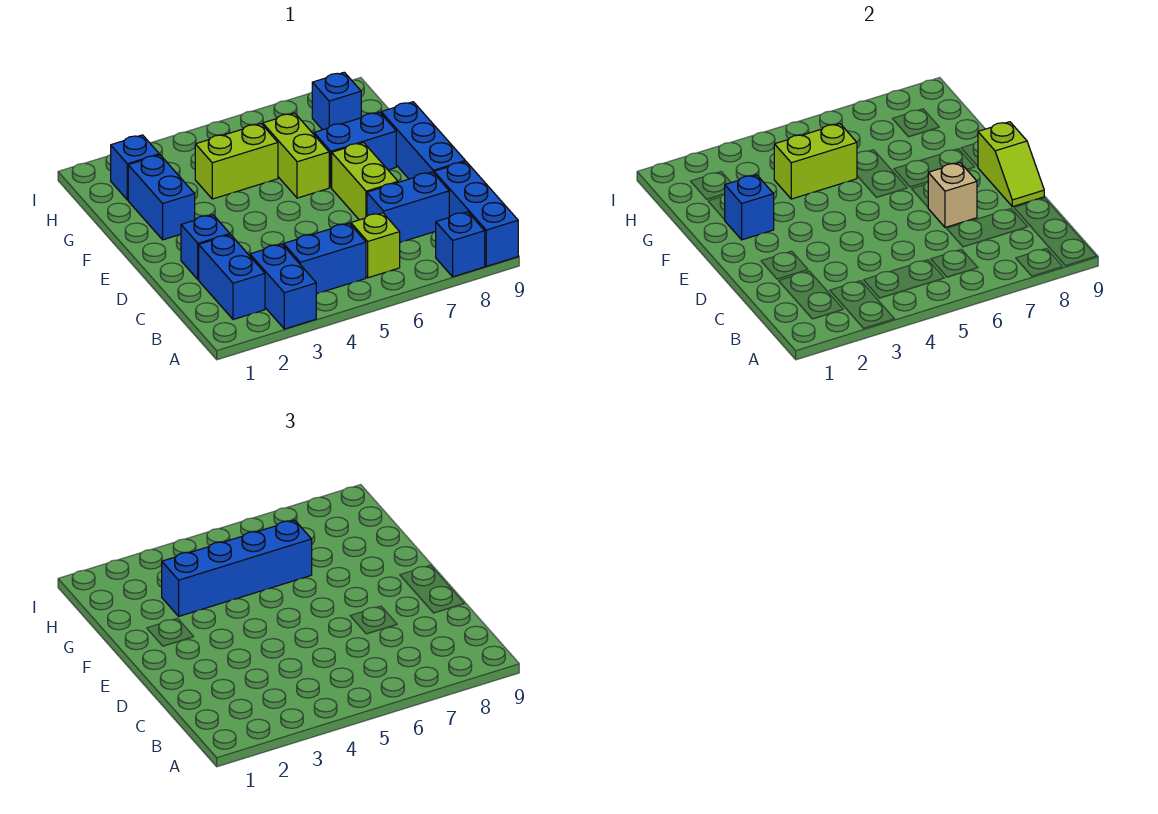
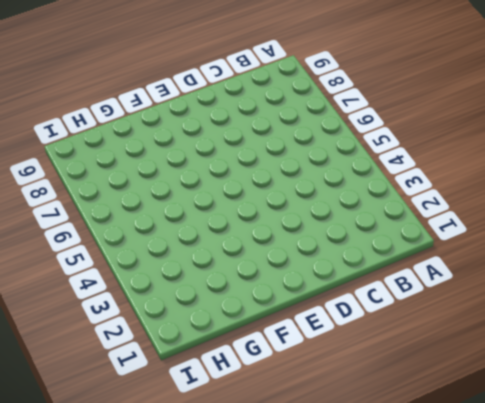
none -> blue brick A3:B3 level 1
none -> blue brick A8 level 1
none -> blue brick A9:C9 level 1

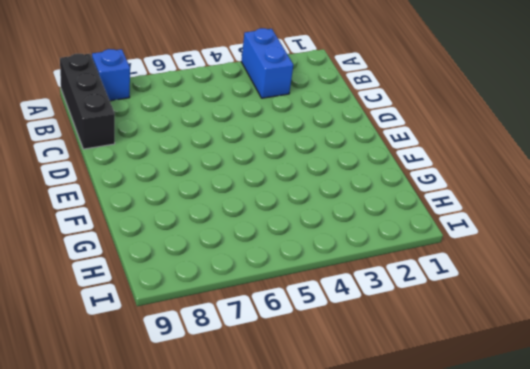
black brick A9:C9 level 1 -> blue brick A9:C9 level 1
none -> blue brick B2:C2 level 1
none -> blue brick B4:B5 level 1
none -> lime brick B6 level 1

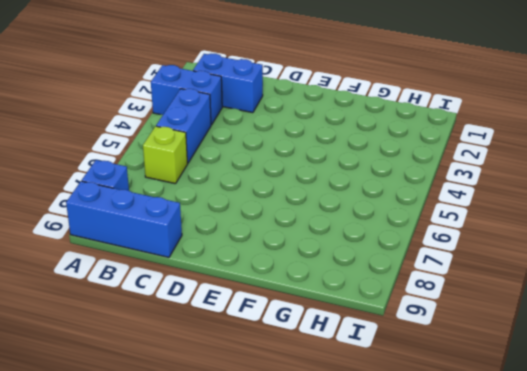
none -> blue brick C7:C8 level 1
none -> blue brick D2 level 1
none -> lime brick D7:E7 level 1

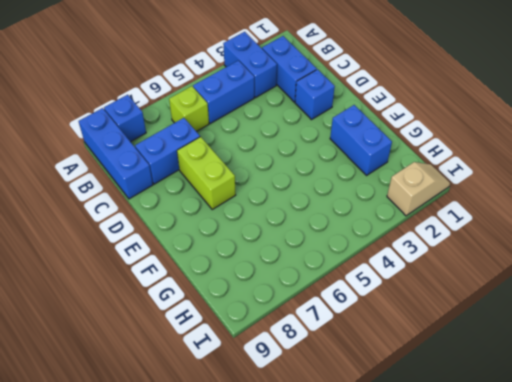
tan slope I1:I2 level 1 top 2 -> none
none -> blue brick D9:F9 level 1
none -> lime brick F6:G6 level 1
none -> blue brick F7:F8 level 1

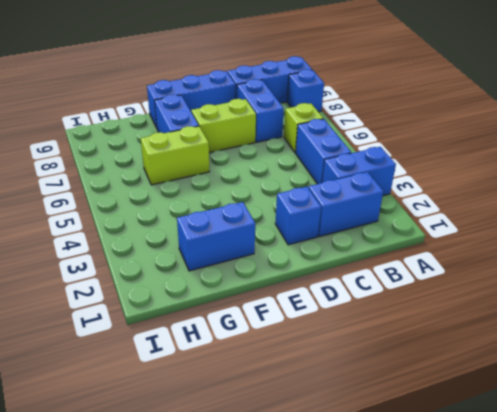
none -> lime brick G4:G5 level 1
none -> blue brick H2 level 1
none -> blue brick H8 level 1

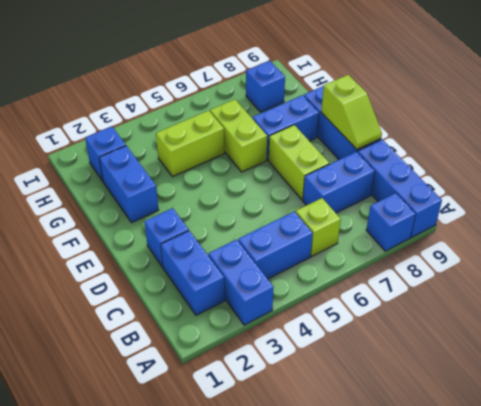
none -> tan brick D7 level 2
none -> blue brick F2 level 2
none -> lime brick G4:G5 level 2

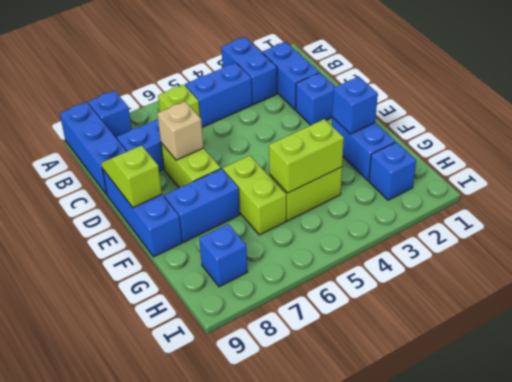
none -> blue brick G3:G6 level 3

